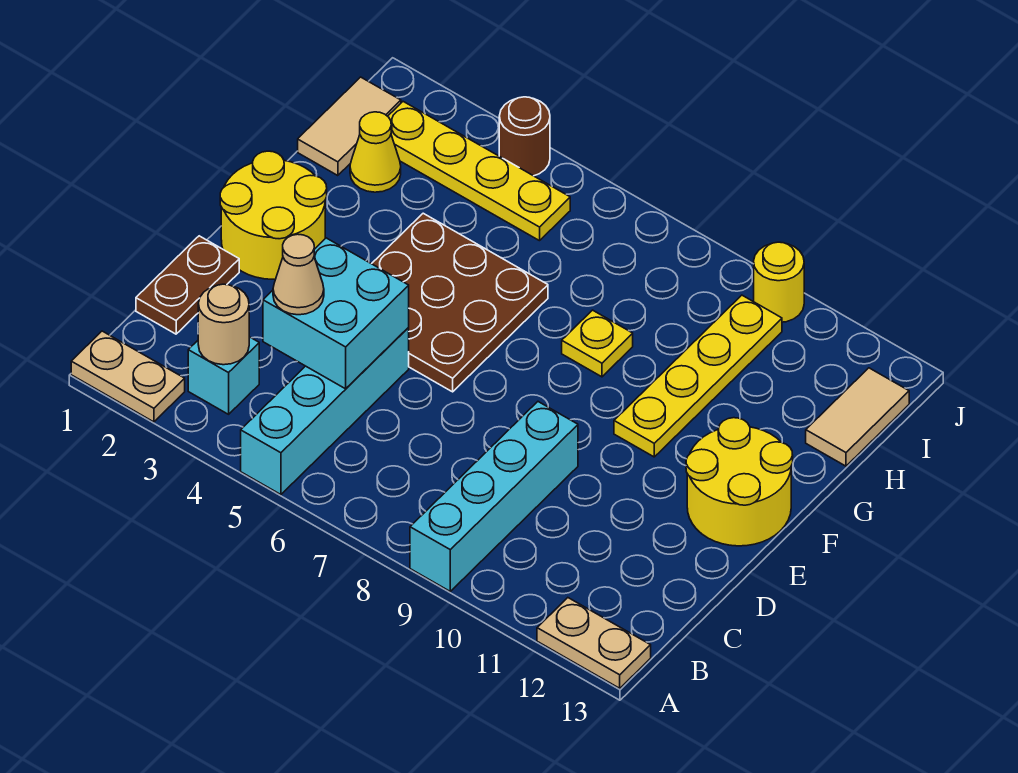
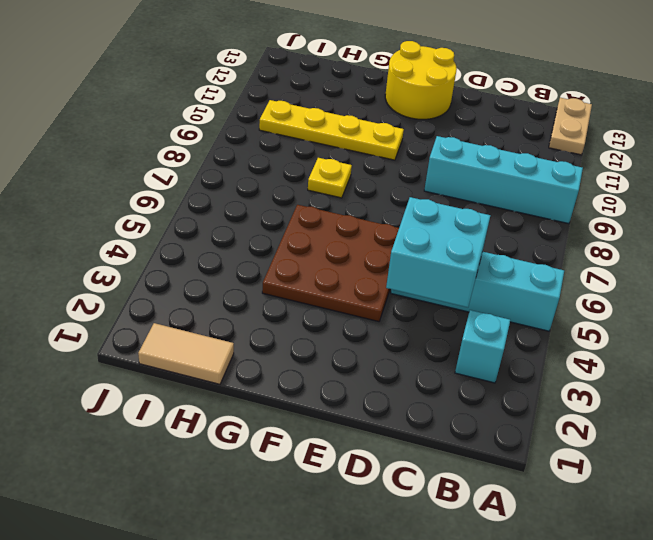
none -> tan plate A1:A2 level 1
none -> brown plate C1:D1 level 1
none -> yellow round brick E1:F2 level 1

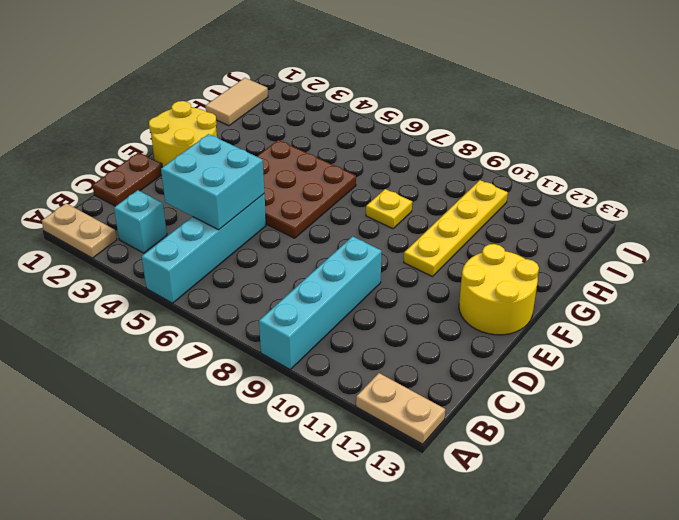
none -> yellow cone H2 level 1
none -> tan tile H13:I13 level 1
none -> yellow plate I2:I5 level 1

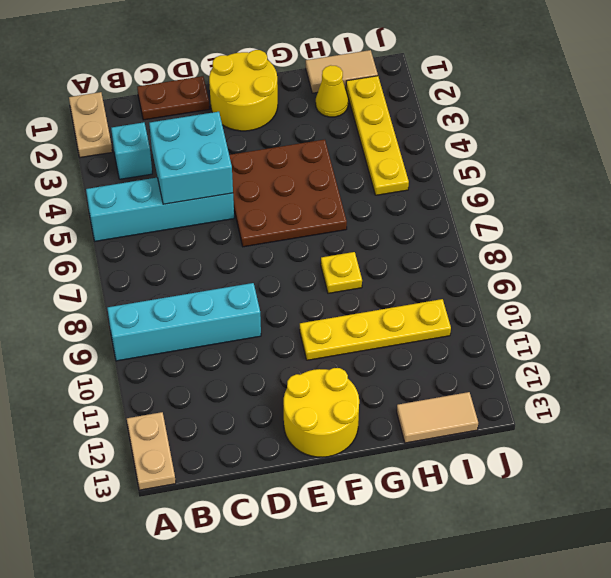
none -> brown round brick J4 level 1
none -> yellow round brick J10 level 1
none -> tan round brick B3 level 2

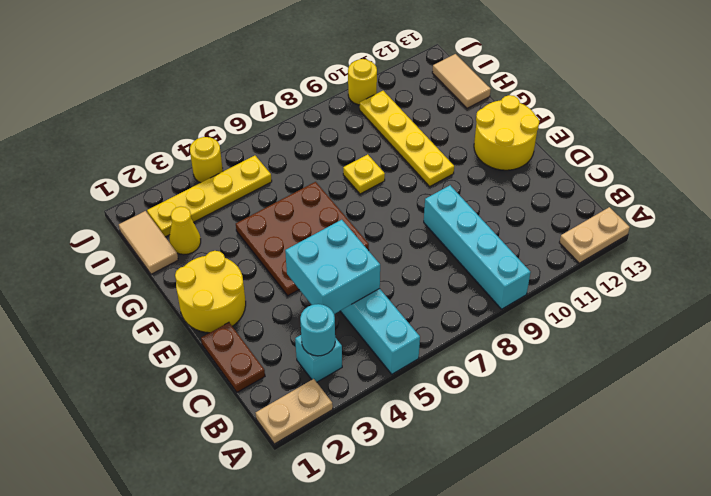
cyan round brick B3 level 2 -> tan round brick B3 level 2
yellow round brick J4 level 1 -> brown round brick J4 level 1
none -> tan cone C4 level 3

